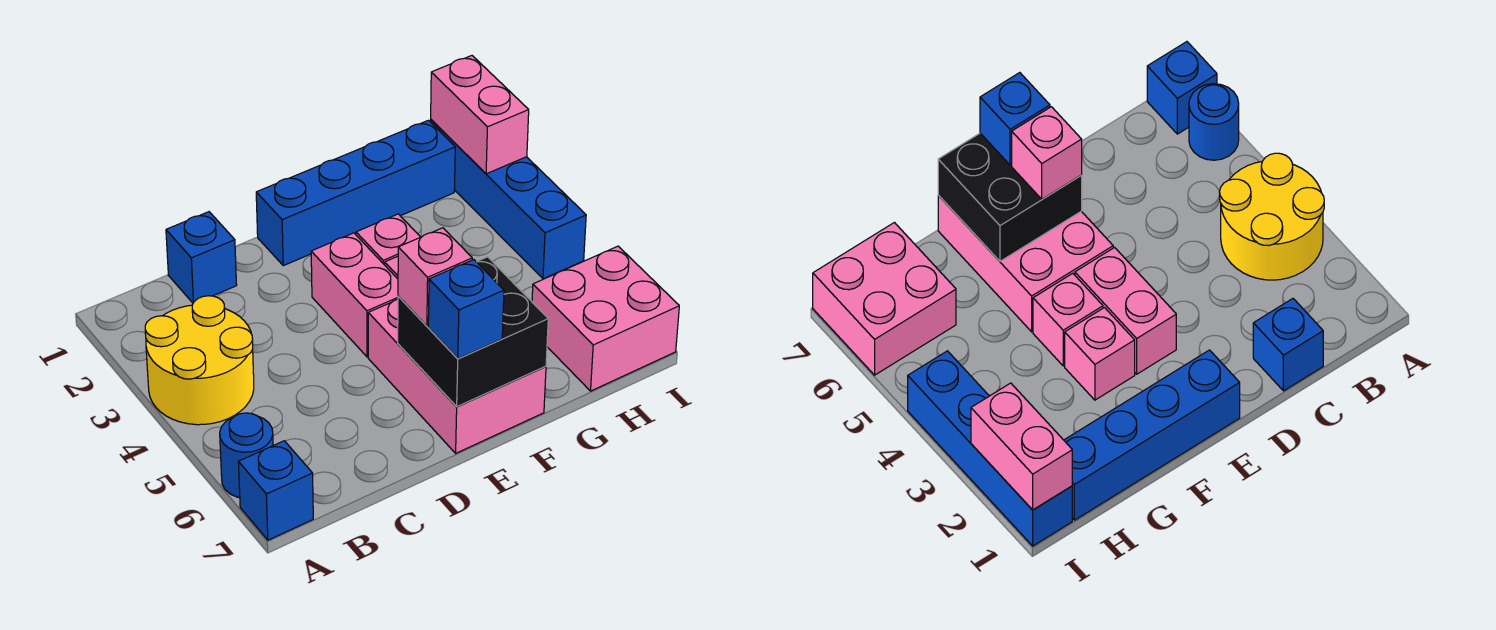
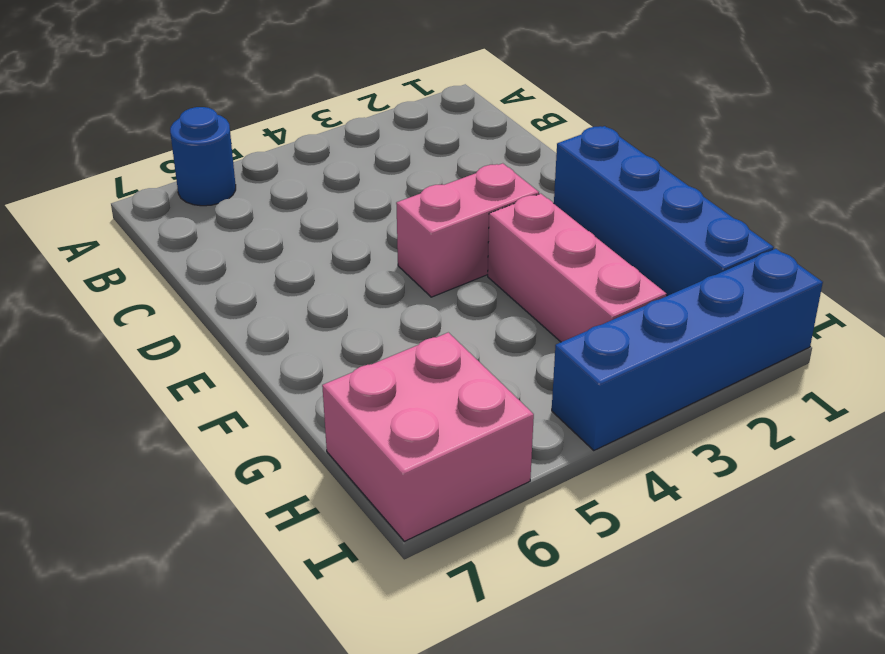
pink brick F3:H3 level 1 -> pink brick F3 level 1
none -> yellow round brick A3:B4 level 1
none -> blue brick A7 level 1
none -> blue brick C1 level 1

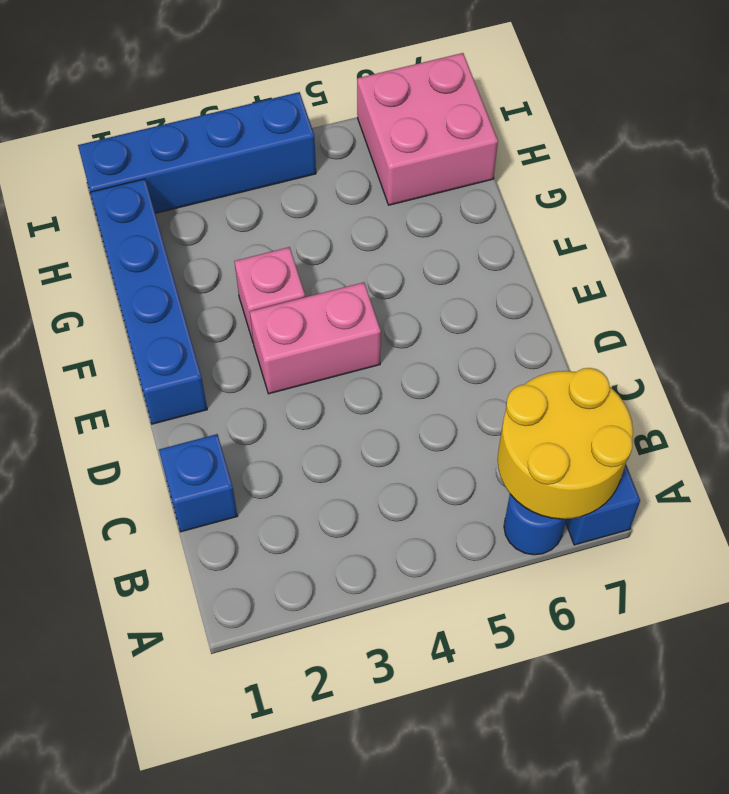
yellow round brick A6:B7 level 2 -> yellow round brick A3:B4 level 1
none -> pink brick E5:F7 level 1
none -> pink brick F4 level 1
none -> black brick E6:F7 level 2

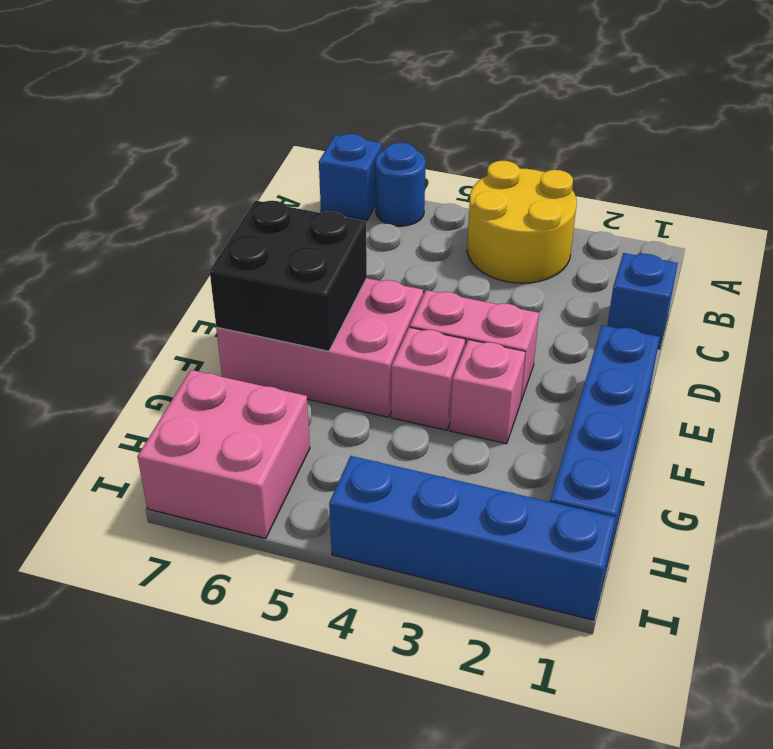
none -> pink brick I1:I2 level 2
none -> pink brick E6 level 3
none -> blue brick E7 level 3

